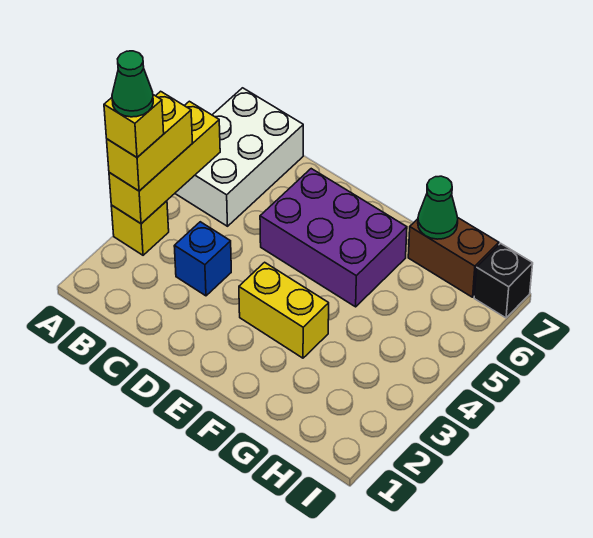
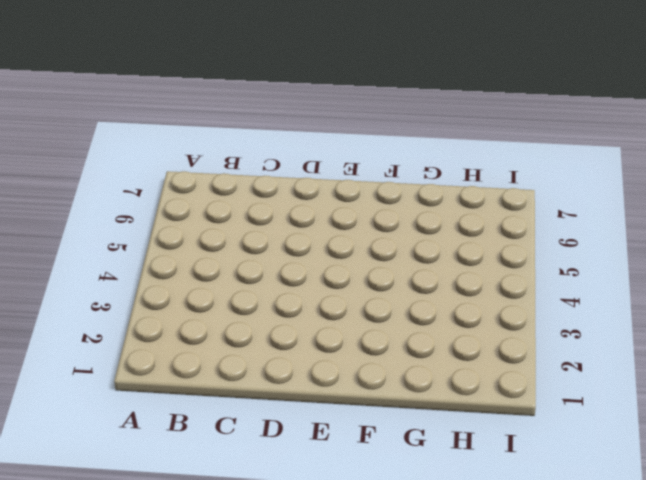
none -> yellow brick A3 level 1
none -> white brick A5:B7 level 1
none -> blue brick C3 level 1

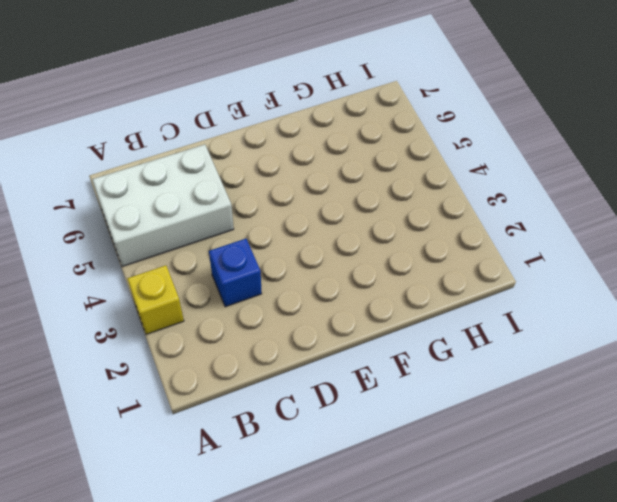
white brick A5:C6 level 1 -> white brick A5:B7 level 1
none -> purple brick D5:F6 level 1
none -> yellow brick E3:F3 level 1
none -> brown brick G7:H7 level 1

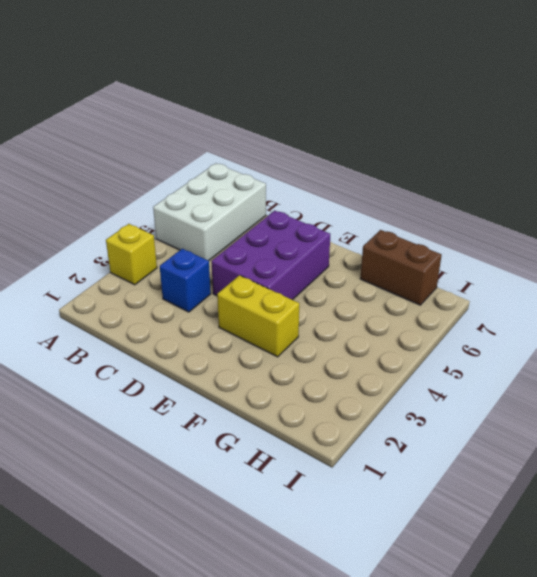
purple brick D4:E6 level 1 -> purple brick D5:F6 level 1
none -> black brick I7 level 1
none -> yellow brick A3:A5 level 2
none -> green cone G7 level 2

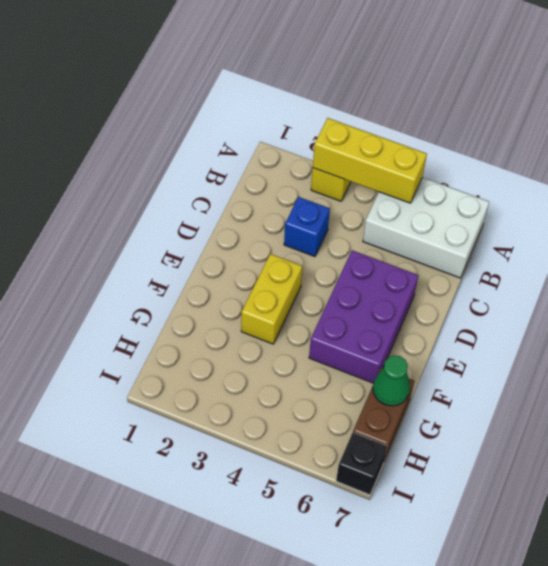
none -> yellow brick A3:A4 level 3
none -> yellow brick A3 level 4
none -> green cone A3 level 5

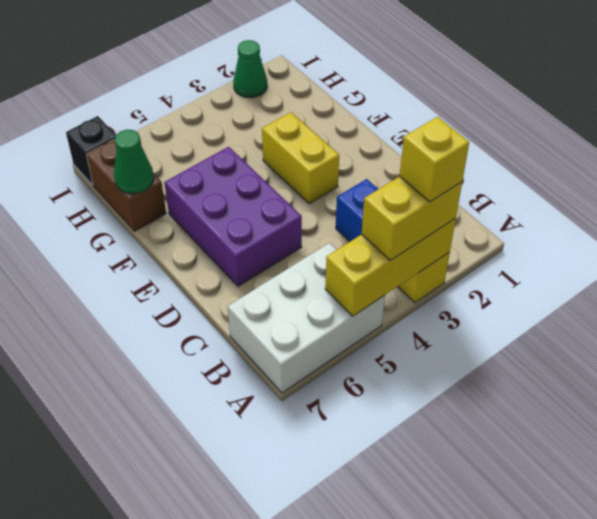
green cone I2 level 1 -> green cone A3 level 5

